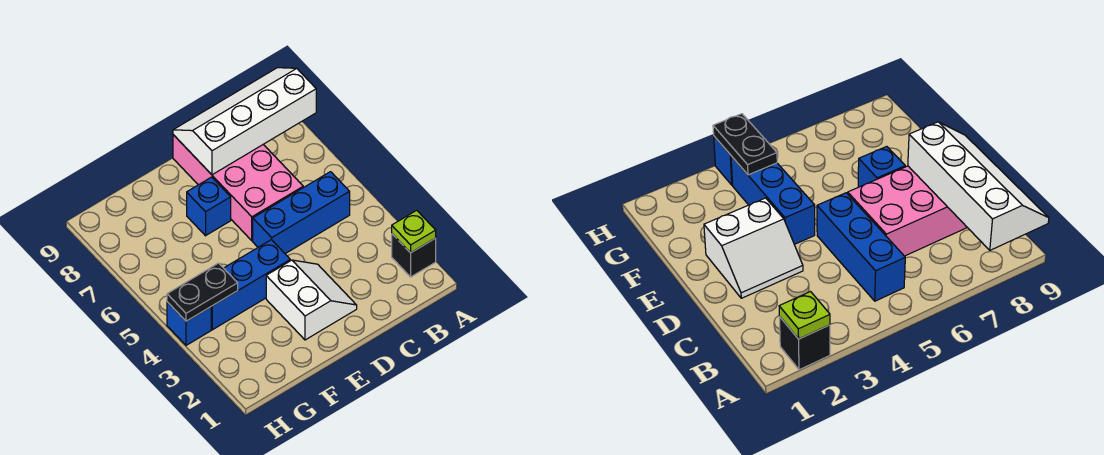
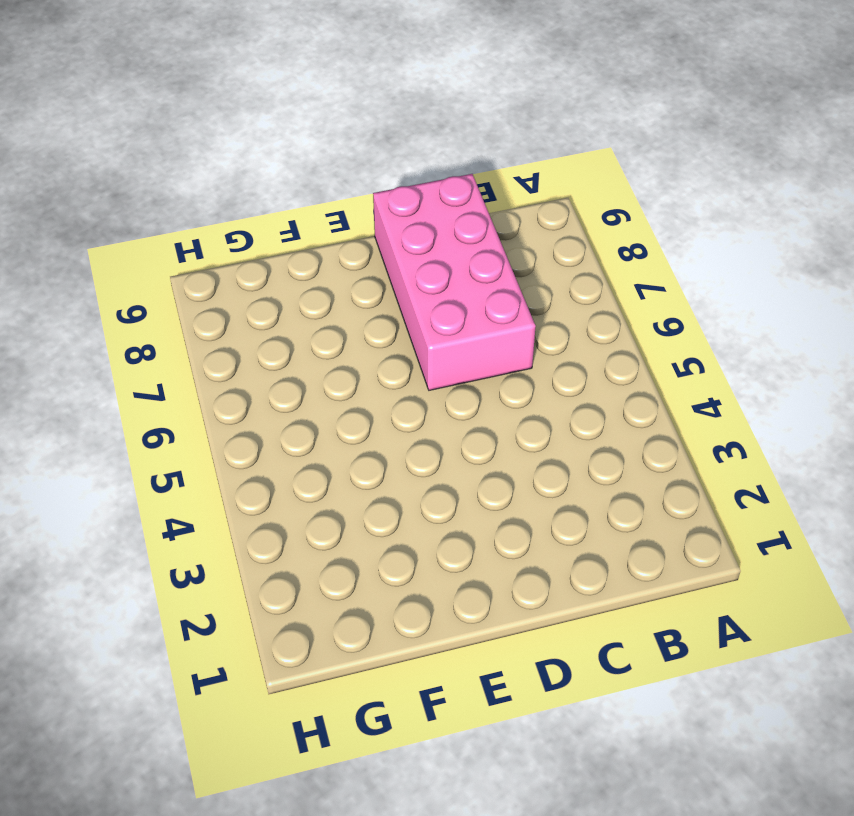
none -> black brick A2 level 1
none -> blue brick B5:D5 level 1

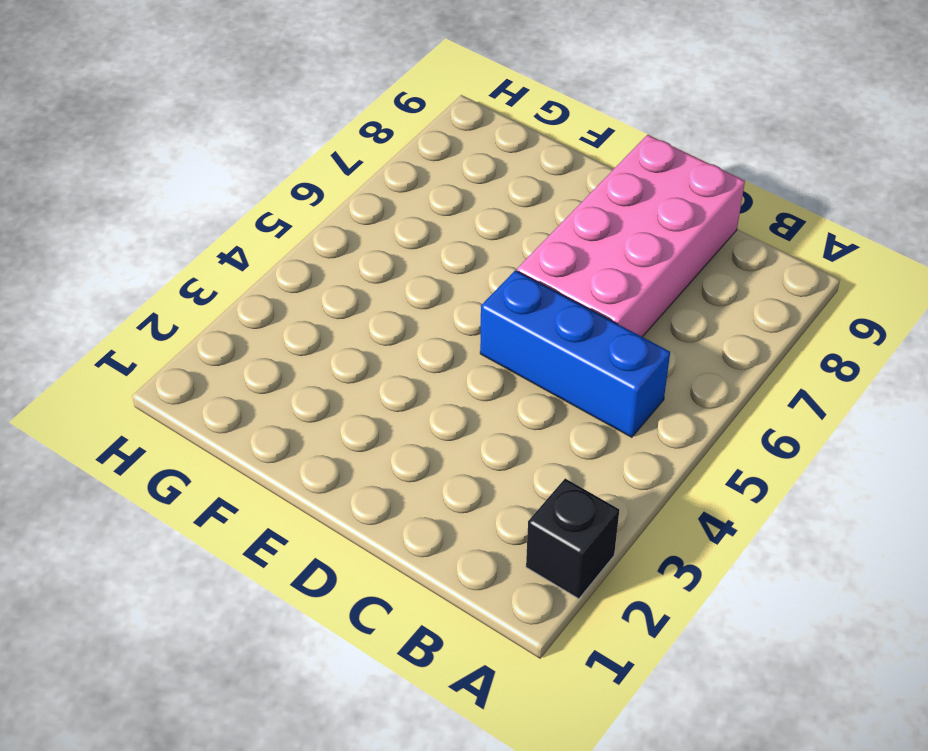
none -> white slope D2:E3 level 1 top E
none -> blue brick E4:G4 level 1

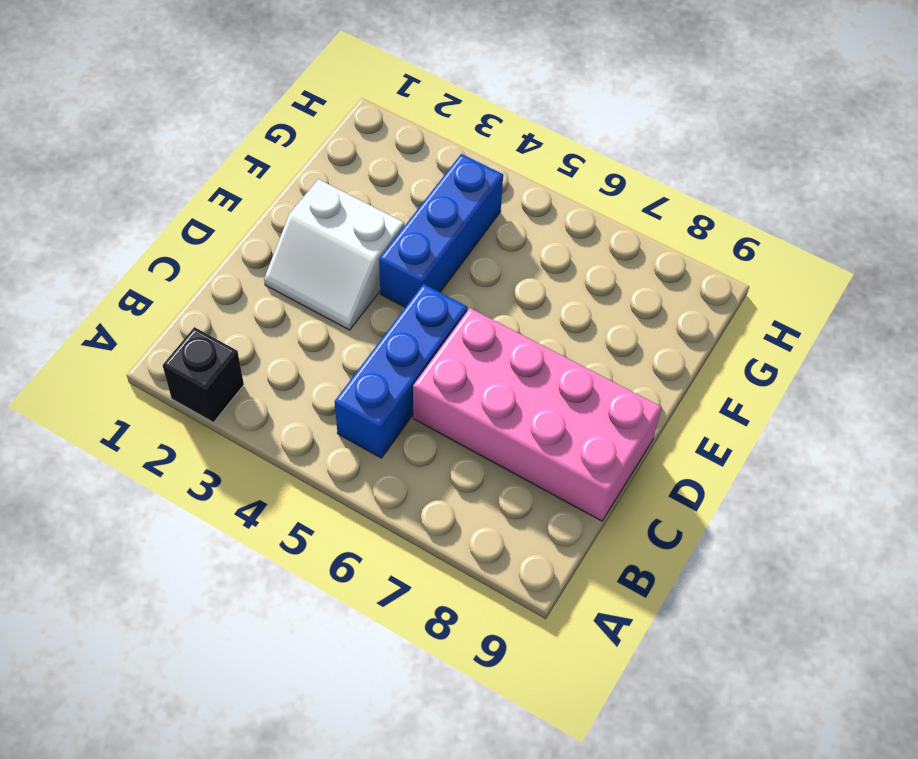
none -> blue brick E7 level 1
none -> blue brick H4 level 1

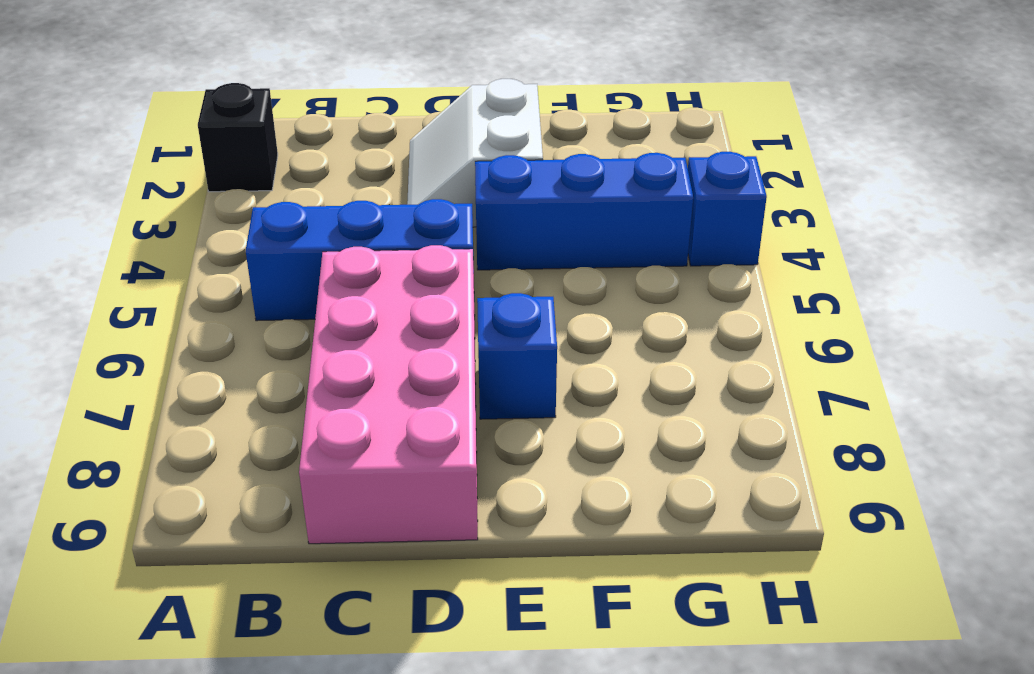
none -> lime plate A2 level 2
none -> white slope A8:D9 level 2 top 8

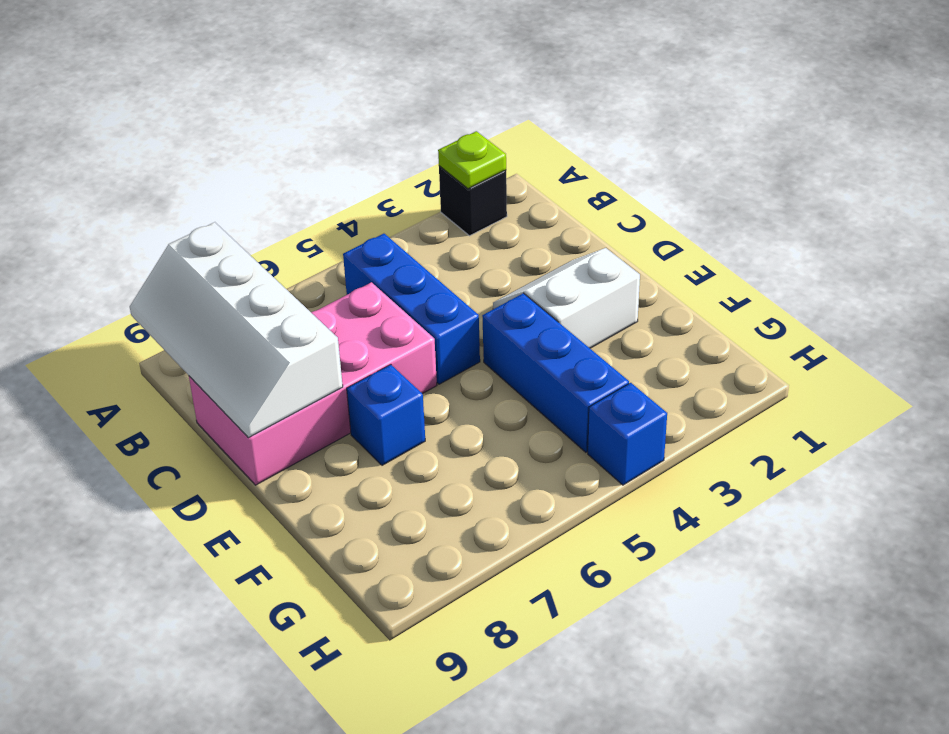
none -> black plate G4:H4 level 2

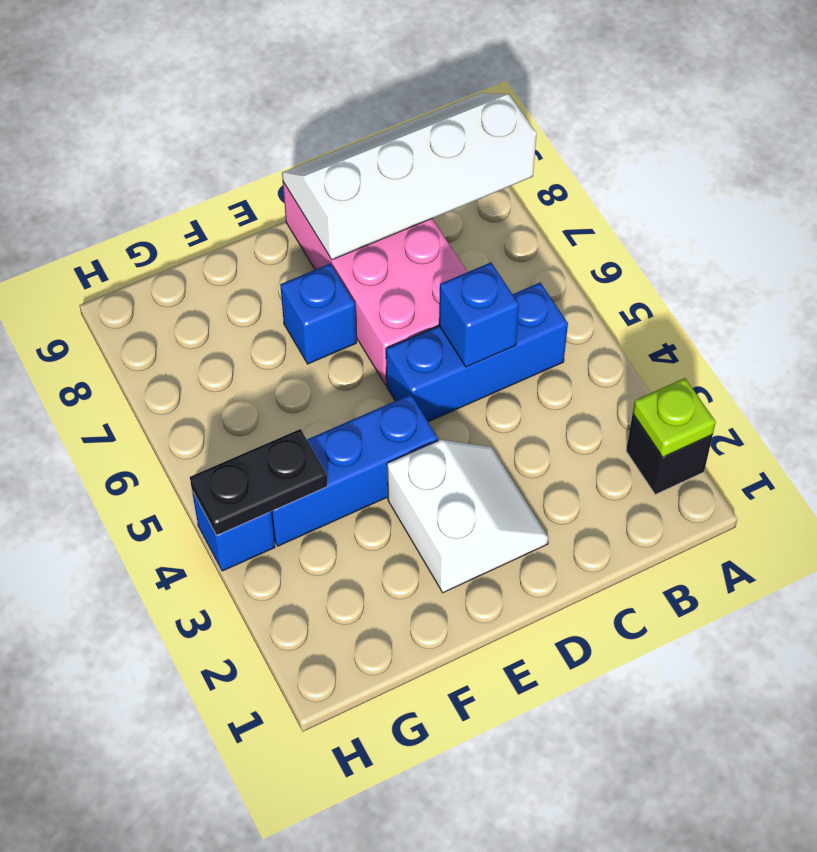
blue brick C5 level 2 -> none

